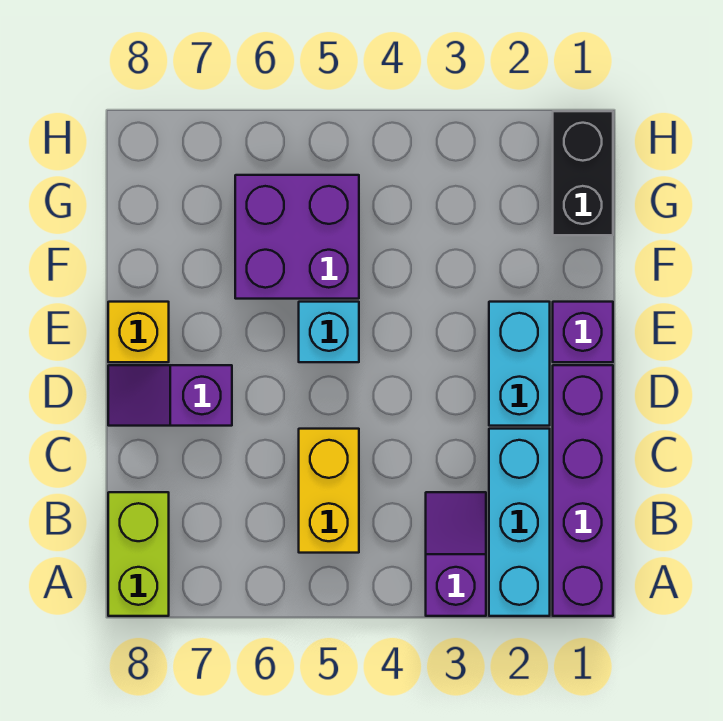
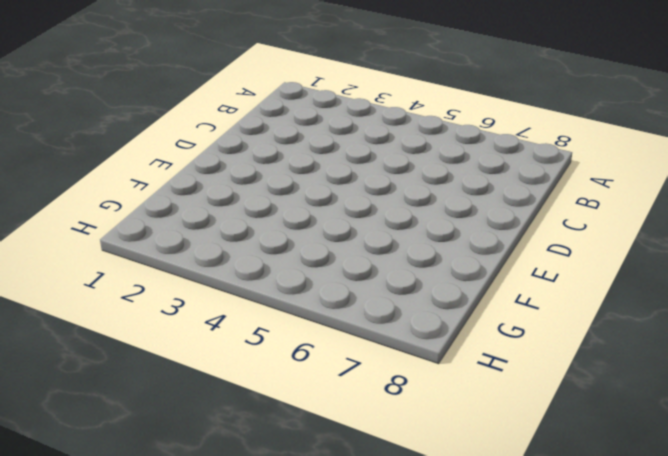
none -> purple brick A1:D1 level 1
none -> cyan brick A2:C2 level 1
none -> purple slope A3:B3 level 1 top A

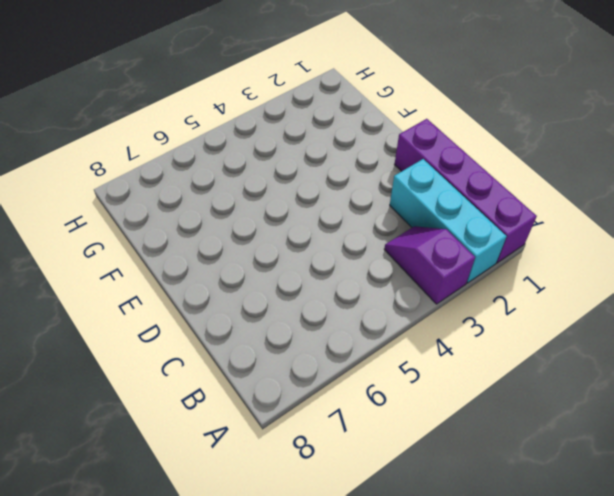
none -> lime brick A8:B8 level 1
none -> yellow brick B5:C5 level 1
none -> cyan brick D2:E2 level 1

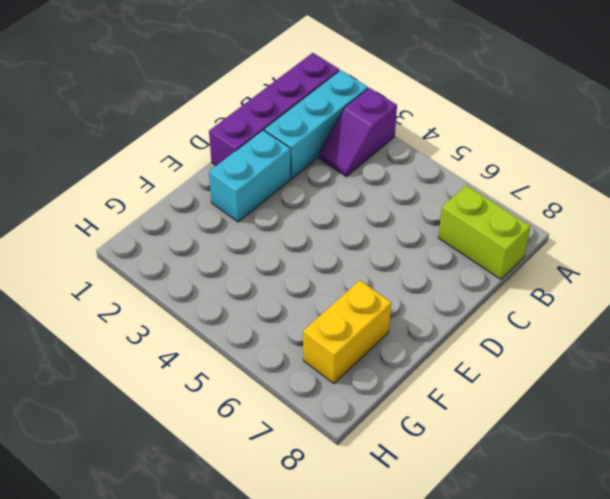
lime brick B7:B8 level 1 -> lime brick A8:B8 level 1
yellow brick F7:G7 level 1 -> yellow brick B5:C5 level 1
none -> purple slope D7:D8 level 1 top 7
none -> purple brick E1 level 1
none -> cyan brick E5 level 1

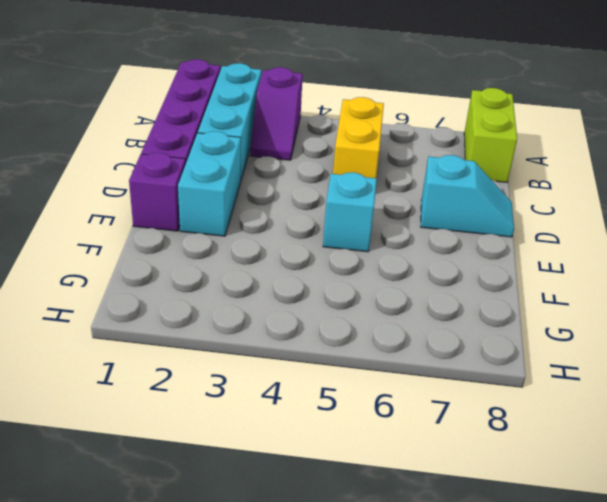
cyan slope D7:D8 level 1 top 7 -> purple slope D7:D8 level 1 top 7
none -> yellow brick E8 level 1
none -> purple brick F5:G6 level 1
none -> black brick G1:H1 level 1

